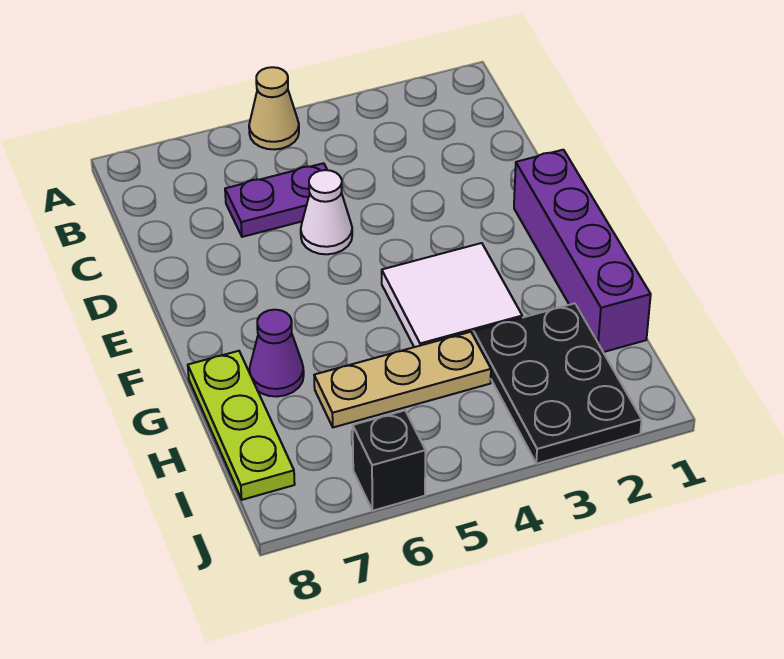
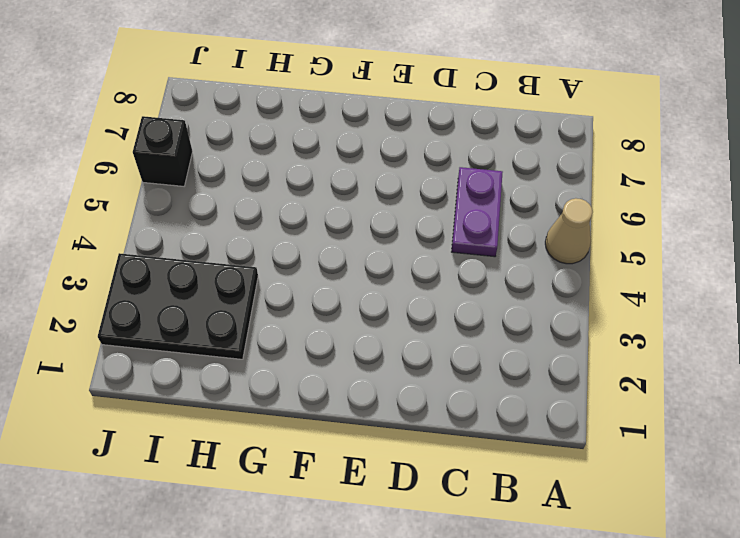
none -> white cone D5 level 1
none -> purple brick E1:H1 level 1

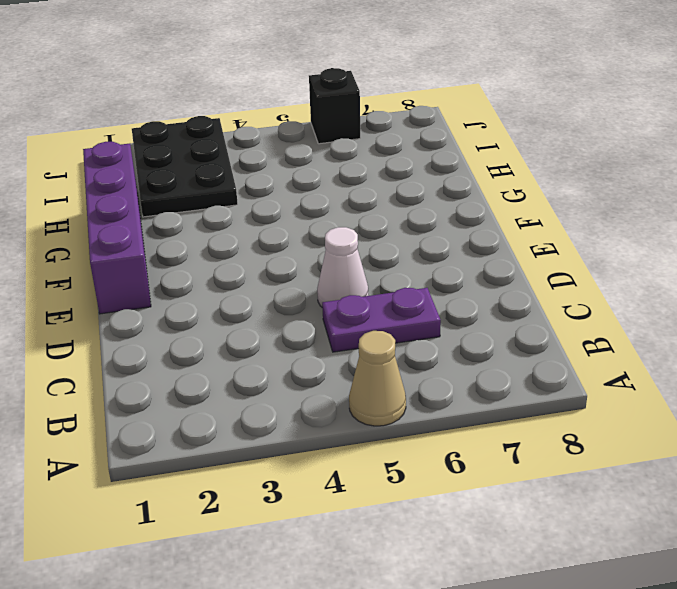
none -> white tile F3:G4 level 1
none -> purple cone G7 level 1

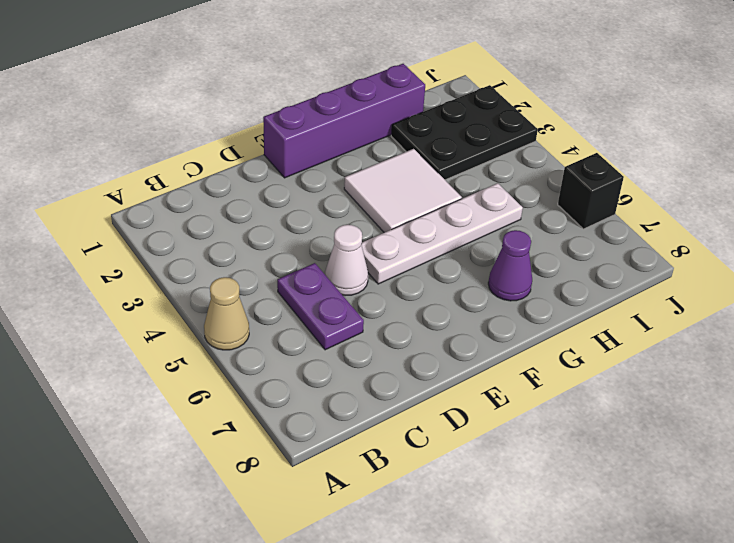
white plate E5:H5 level 1 -> tan plate H4:H6 level 1
none -> lime plate G8:I8 level 1

